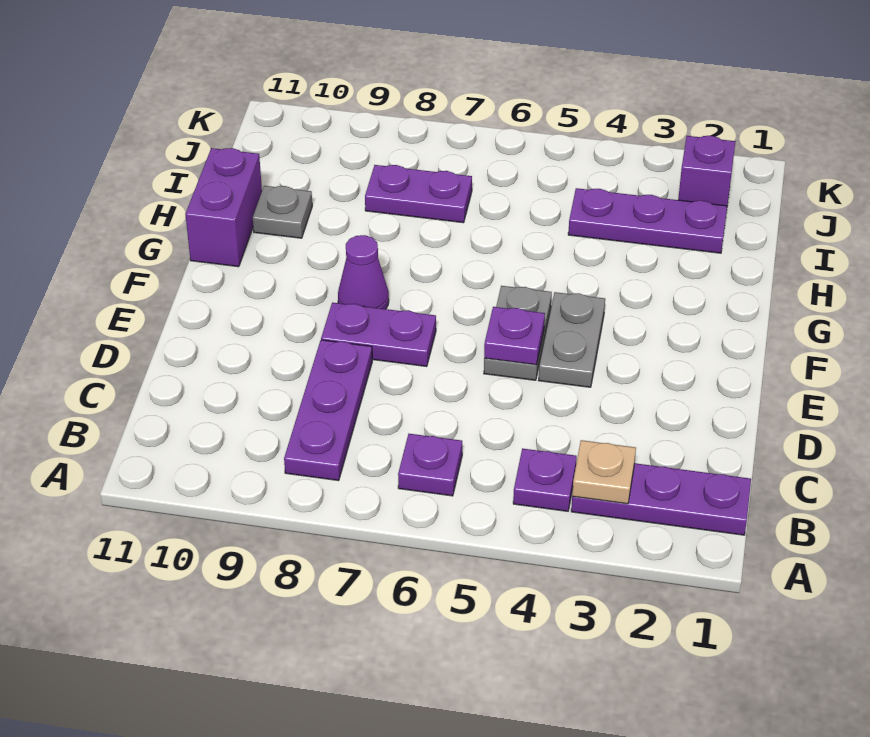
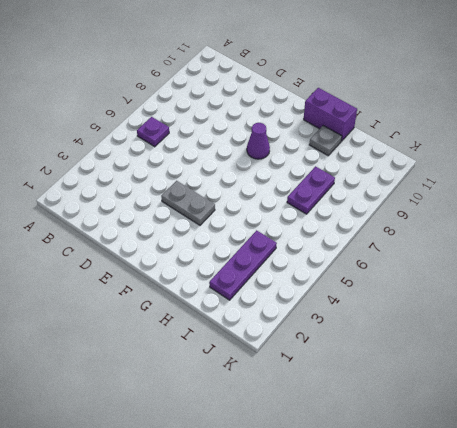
none -> purple plate B1:B3 level 1
none -> purple plate B4 level 1
none -> purple plate B8:D8 level 1

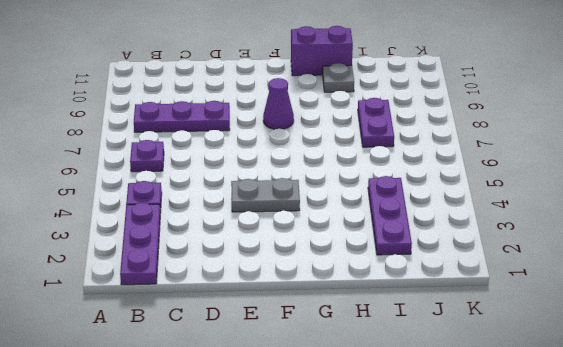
none -> grey plate E5:F5 level 1
none -> purple plate E7:E8 level 1
none -> purple brick J2 level 1

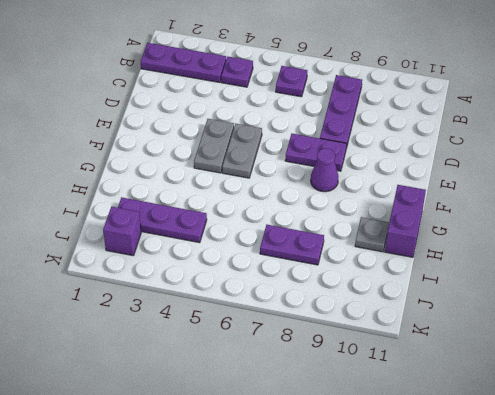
none -> tan plate B3 level 2
none -> purple plate E5 level 2

